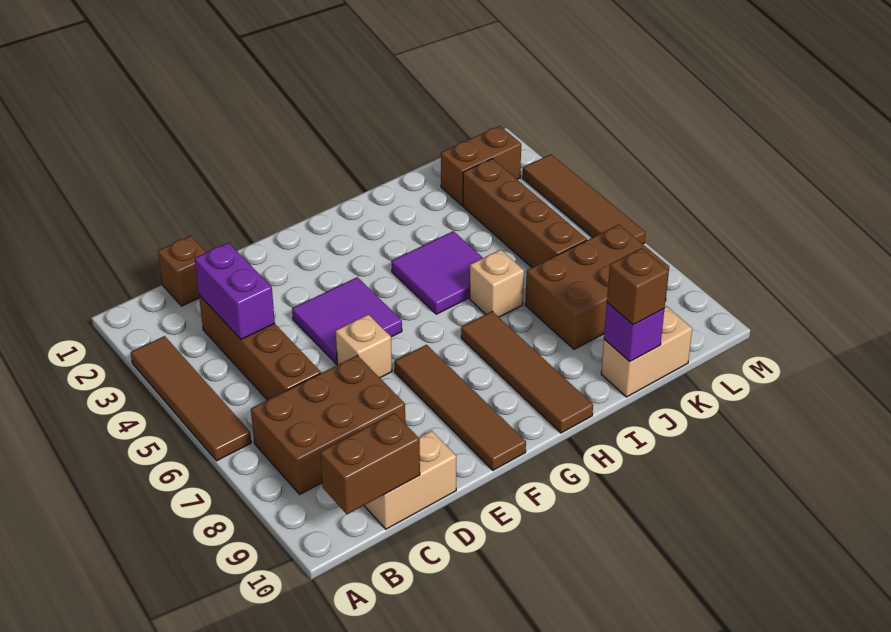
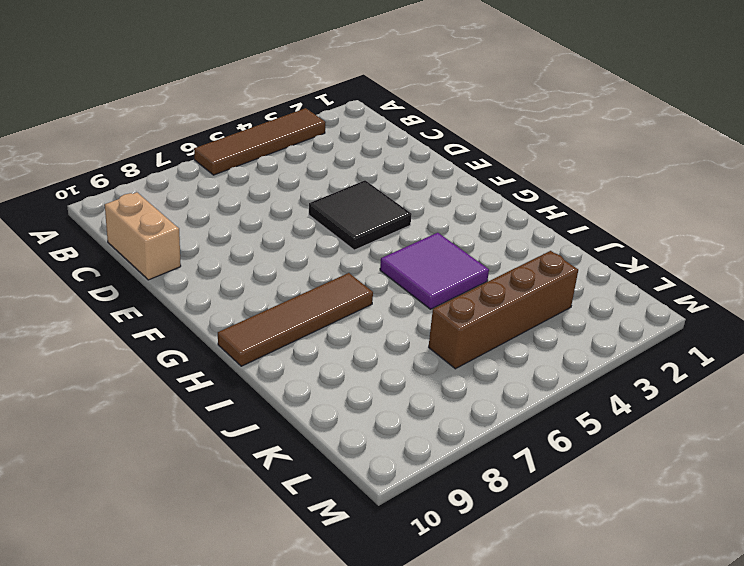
black tile E4:F5 level 1 -> purple tile E4:F5 level 1
none -> brown brick B7:D8 level 1
none -> brown brick C1 level 1
none -> brown brick C3:C6 level 1

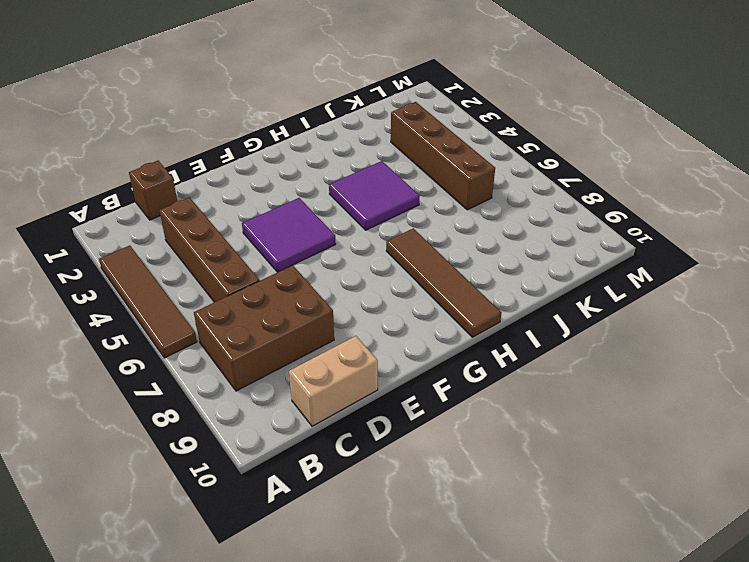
none -> tan brick E6 level 1
none -> brown tile F7:F10 level 1
none -> tan brick I6 level 1

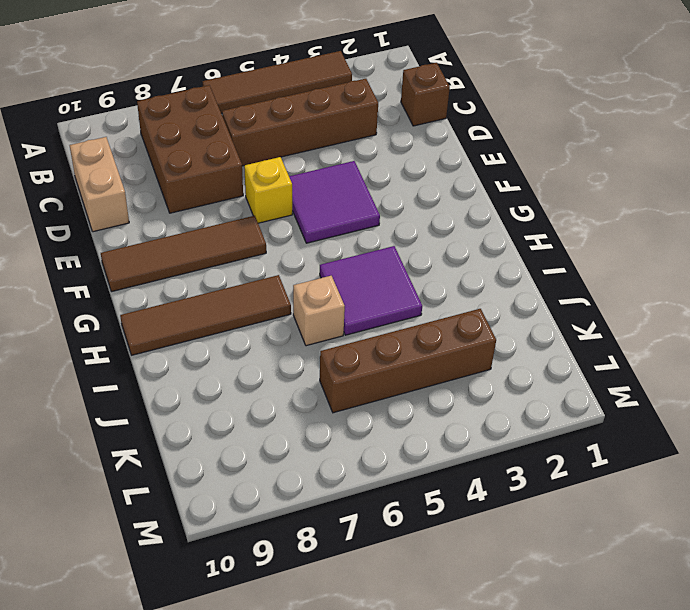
yellow brick E6 level 1 -> tan brick E6 level 1
none -> brown brick J7:L8 level 1
none -> tan brick J10:K10 level 1
none -> brown brick K2:L2 level 1

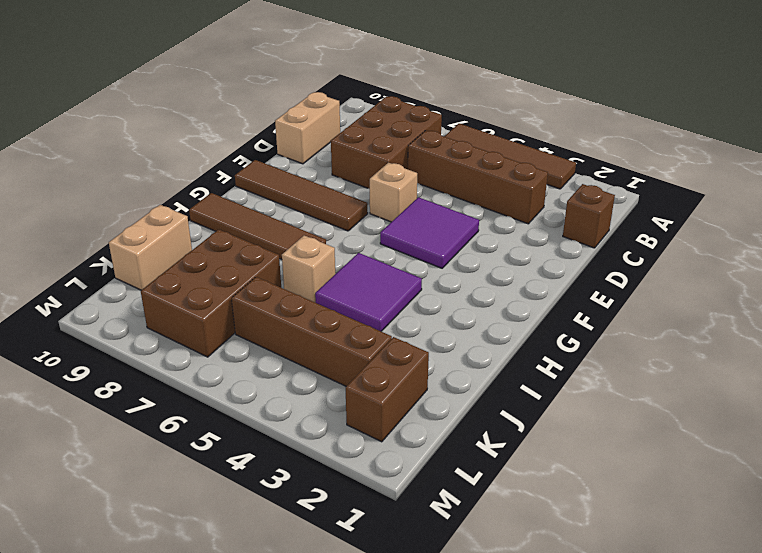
none -> brown tile M3:M6 level 1
none -> brown brick B10:C10 level 2
none -> purple brick C3:C4 level 2

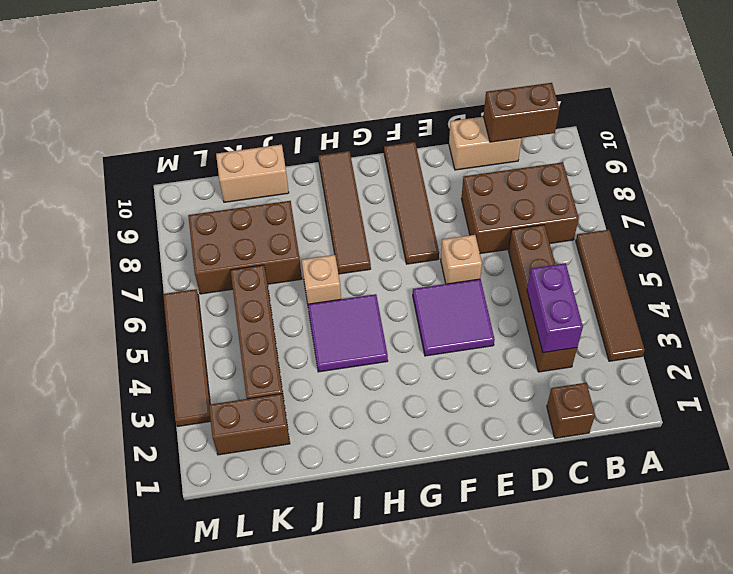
none -> purple brick J10 level 2
none -> brown brick J10 level 3

